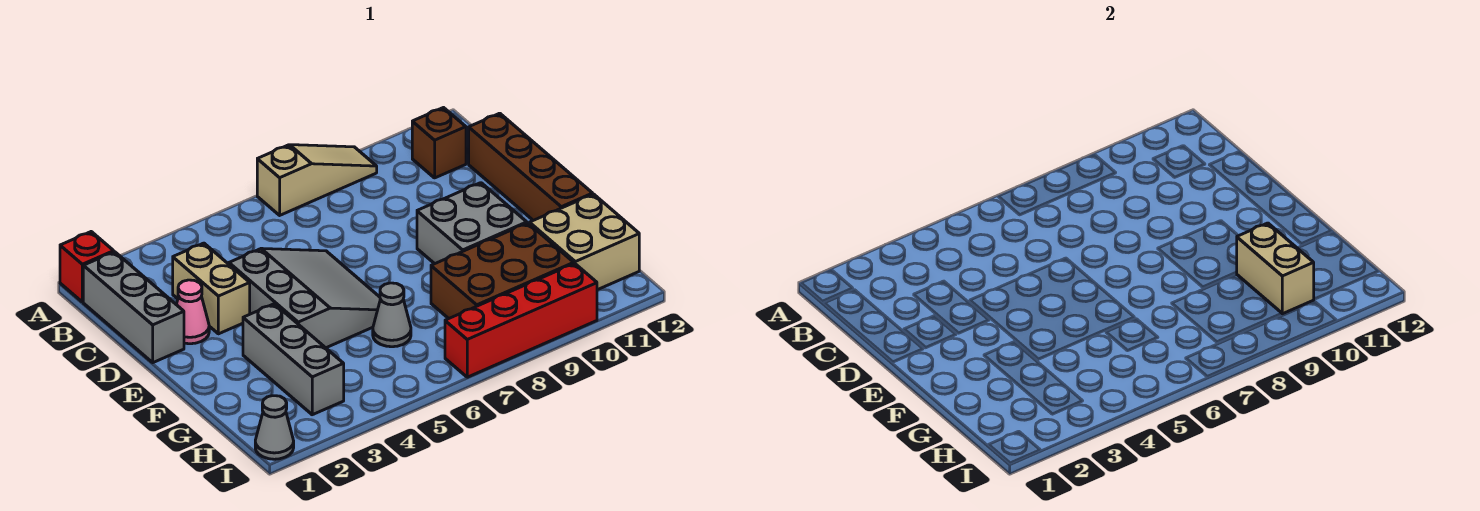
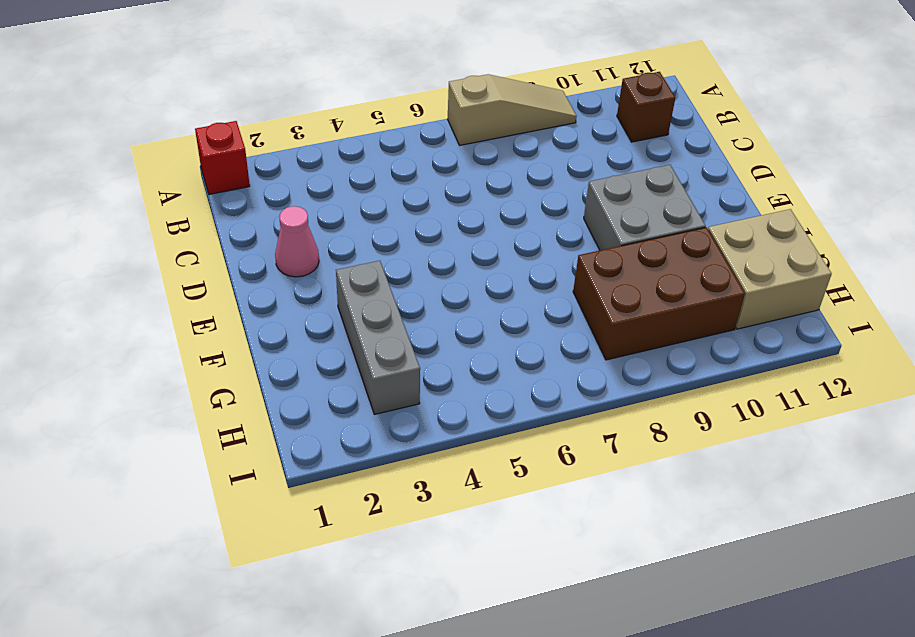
none -> grey brick B1:D1 level 1
none -> tan brick C3:D3 level 1
none -> brown brick C12:F12 level 1

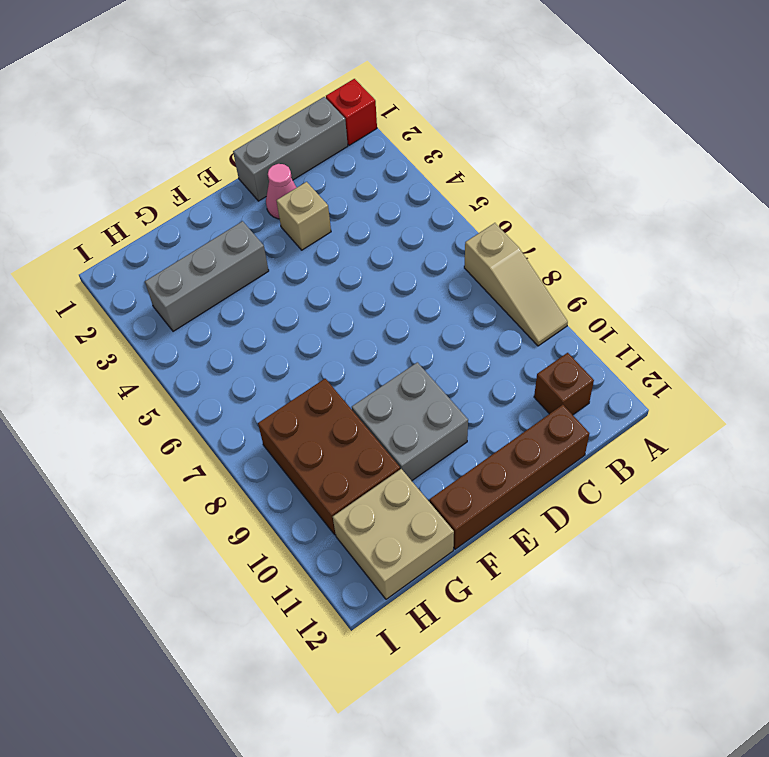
tan brick D3 level 1 -> tan brick C3:D3 level 1
none -> grey slope D4:F6 level 1 top 4
none -> grey cone G6 level 1
none -> grey cone I1 level 1

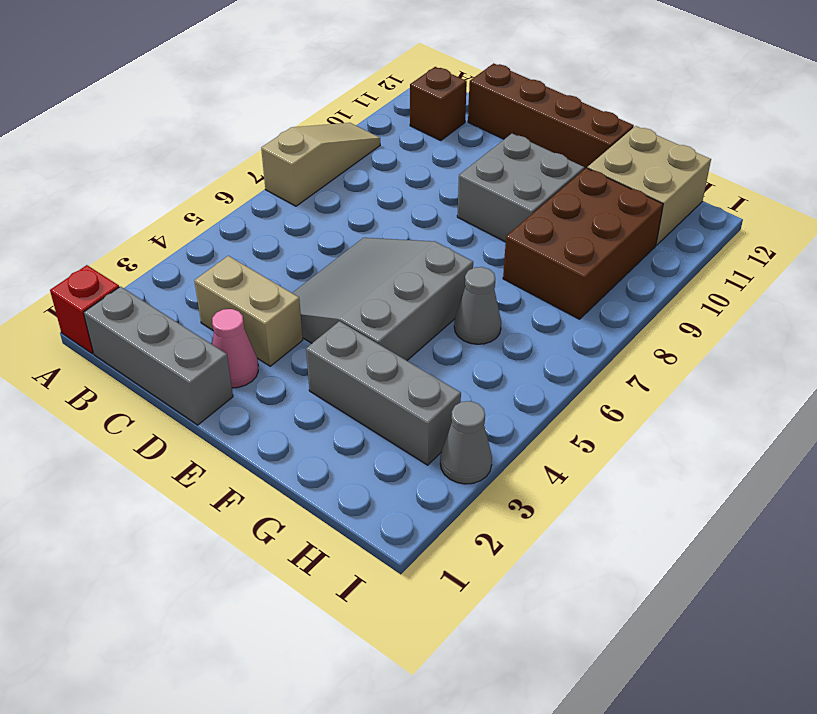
grey slope D4:F6 level 1 top F -> grey slope D4:F6 level 1 top 4
grey cone I3 level 1 -> grey cone I1 level 1
none -> red brick I7:I10 level 1
none -> tan brick G10:H10 level 2

